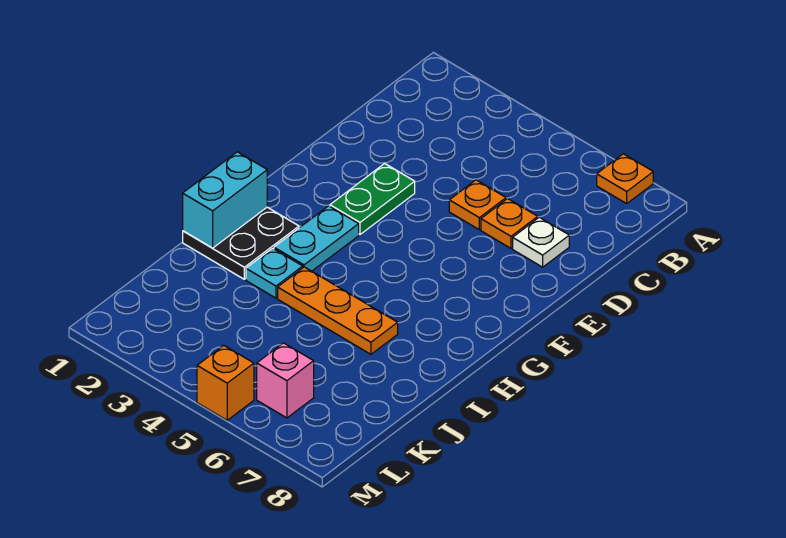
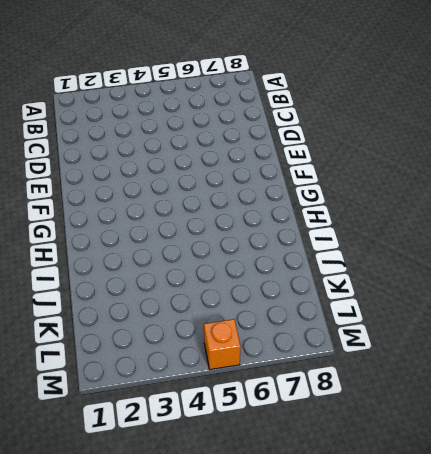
none -> orange plate A7 level 1
none -> orange plate D5 level 1
none -> orange plate D6 level 1

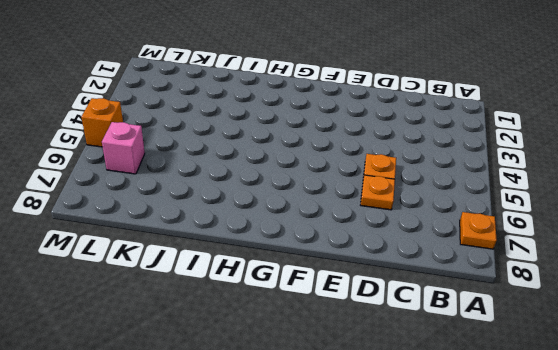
none -> white plate D7 level 1
none -> green plate E3:F3 level 1
none -> cyan plate G3:H3 level 1

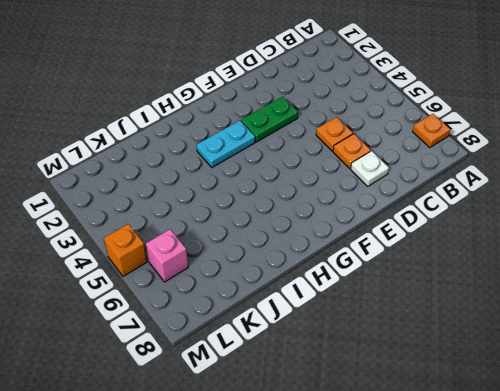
none -> black plate H1:I2 level 1
none -> cyan plate I3 level 1
none -> orange plate I4:I6 level 1

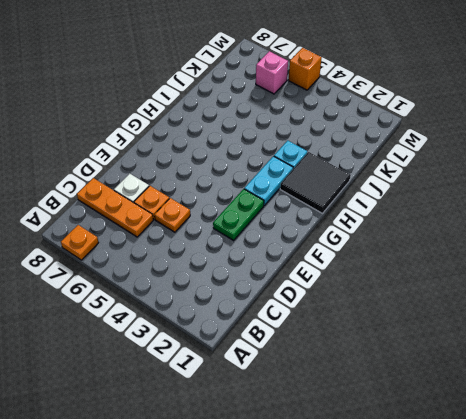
orange plate C6:C8 level 1 -> orange plate I4:I6 level 1
black tile H1:I2 level 1 -> black plate H1:I2 level 1
none -> cyan brick H1:I1 level 2

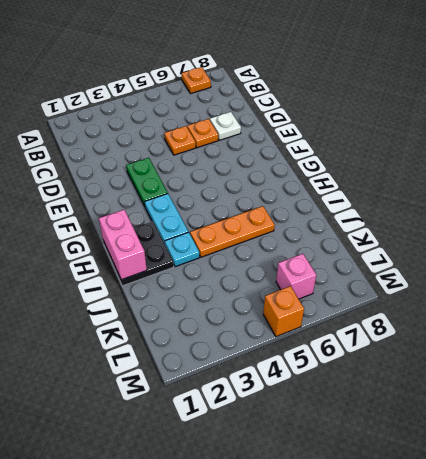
pink brick H1:I1 level 2 -> cyan brick H1:I1 level 2

